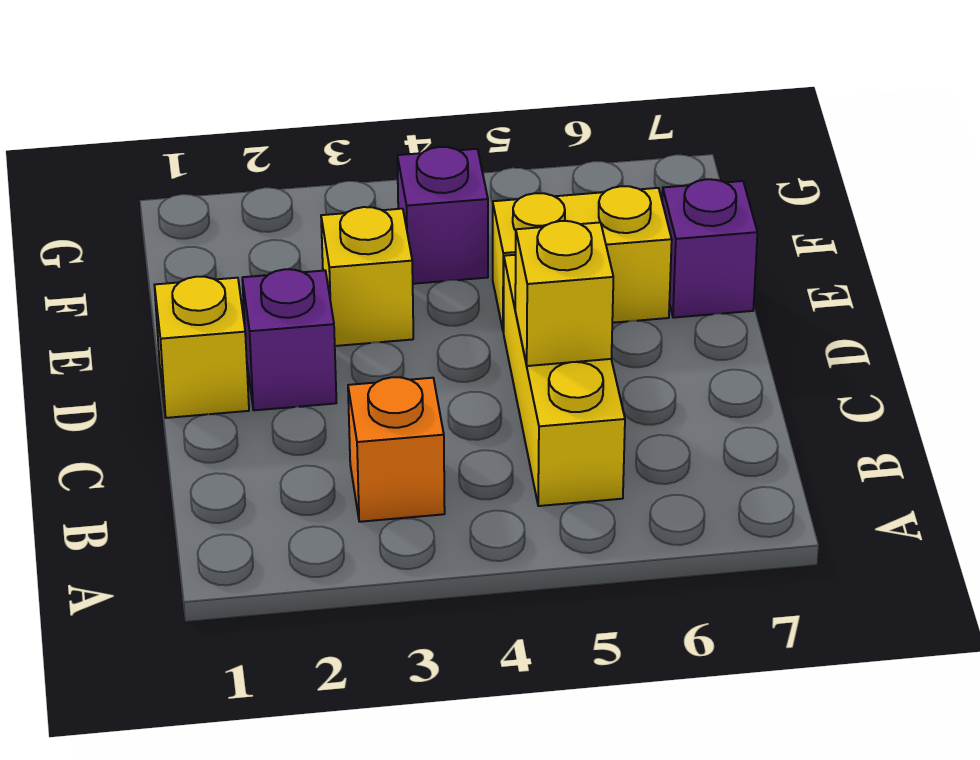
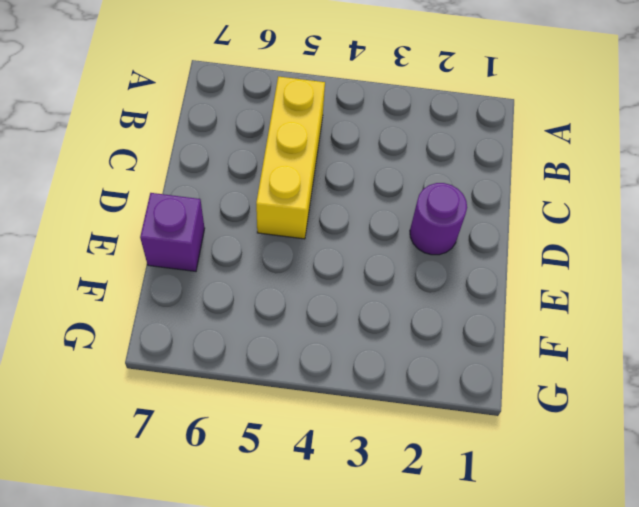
purple round brick D2 level 1 -> purple brick D2 level 1
none -> orange brick B3 level 1
none -> yellow brick D1 level 1

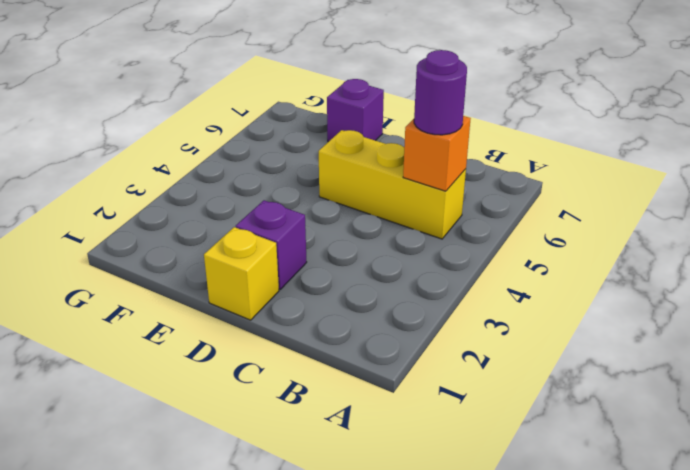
orange brick B5 level 2 -> orange brick B3 level 1
purple round brick B5 level 3 -> none
none -> yellow brick E3 level 1
none -> yellow brick E5:E6 level 1

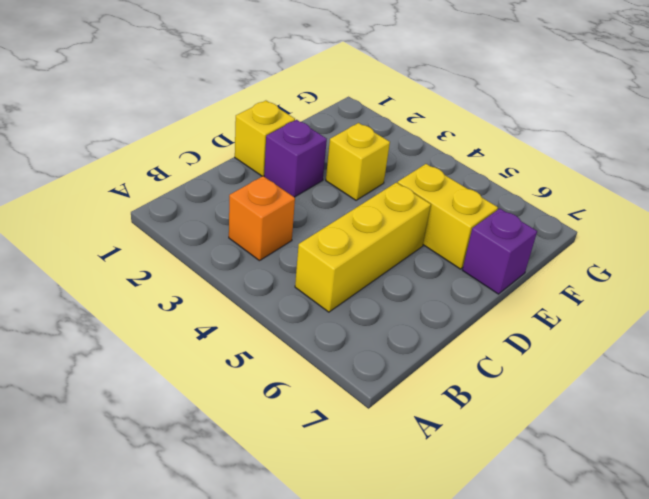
none -> purple brick F4 level 1
none -> yellow brick C5 level 2

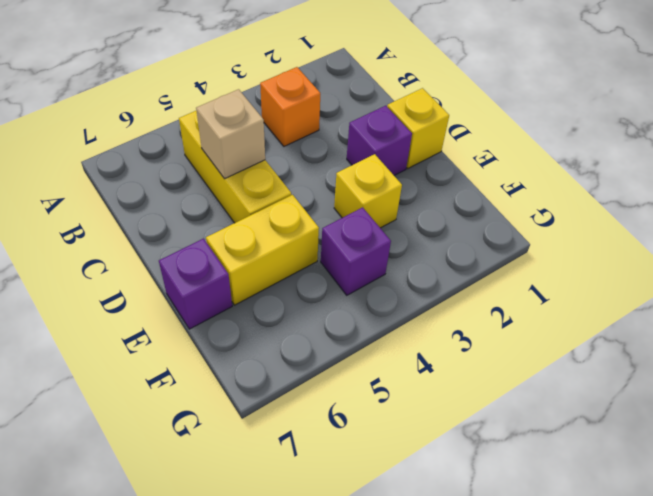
tan brick C5 level 2 -> yellow brick C5 level 2

